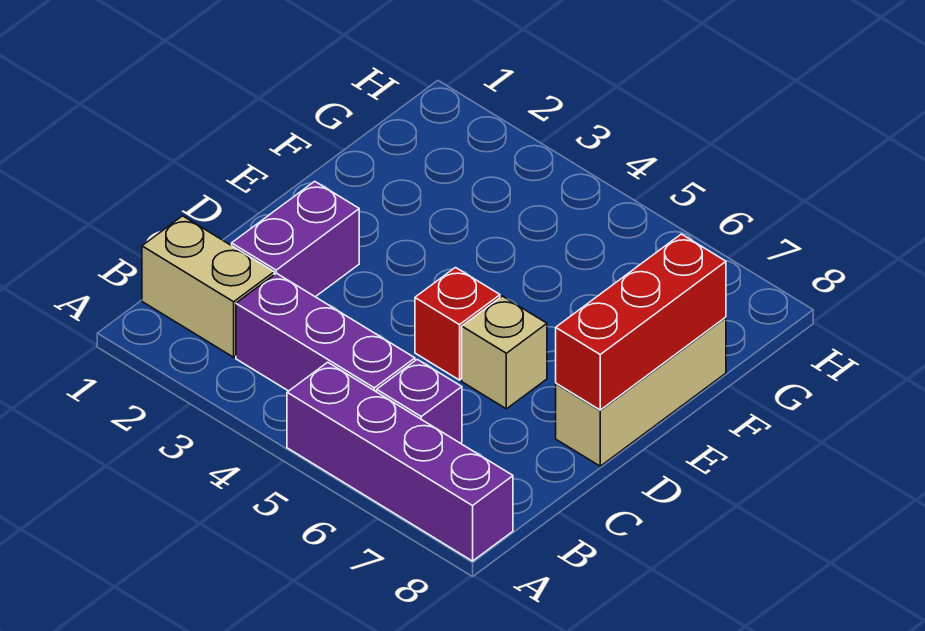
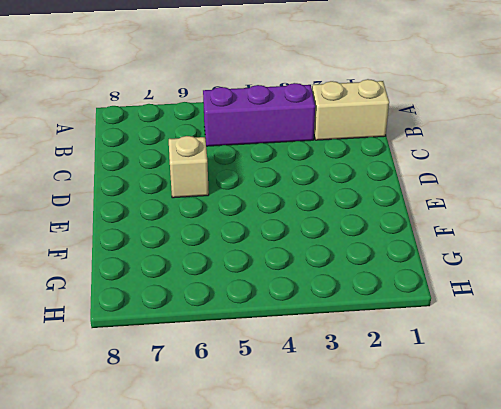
none -> purple brick A5:A8 level 1
none -> purple brick B6 level 1

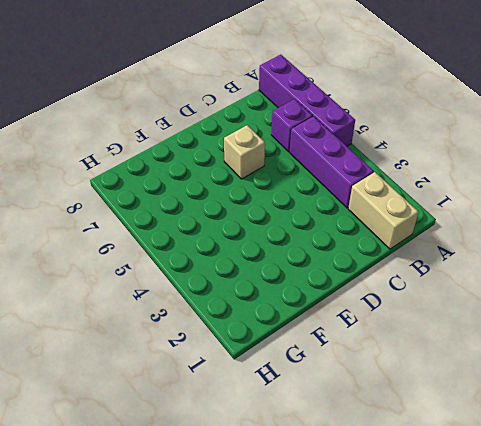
none -> purple brick C2:D2 level 1
none -> red brick D5 level 1

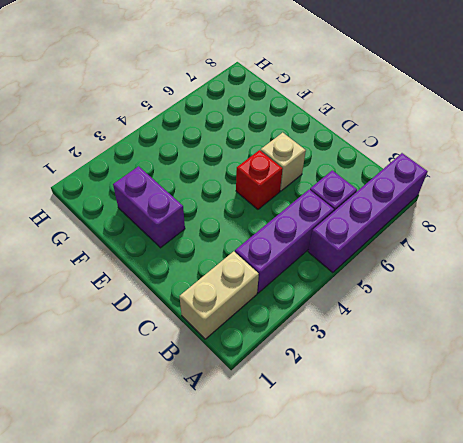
purple brick E2:F2 level 1 -> purple brick C2:D2 level 1
none -> tan brick D8:F8 level 1
none -> red brick D8:F8 level 2

